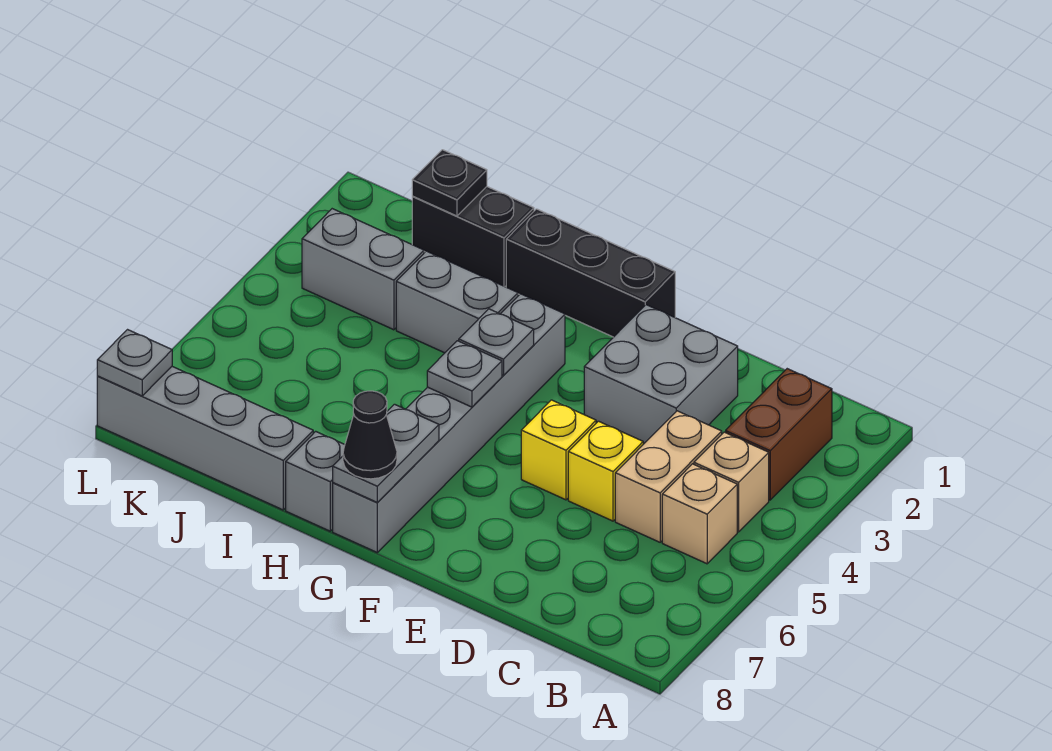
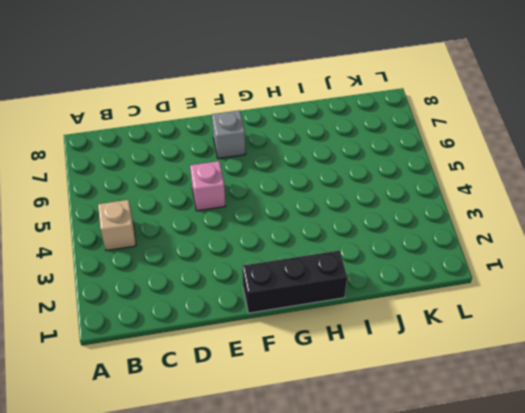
pink brick E5 level 1 -> yellow brick E5 level 1
grey brick F7 level 1 -> grey brick H8 level 1
none -> brown brick B2:B3 level 1
none -> tan brick B5 level 1
none -> tan brick C4:C5 level 1

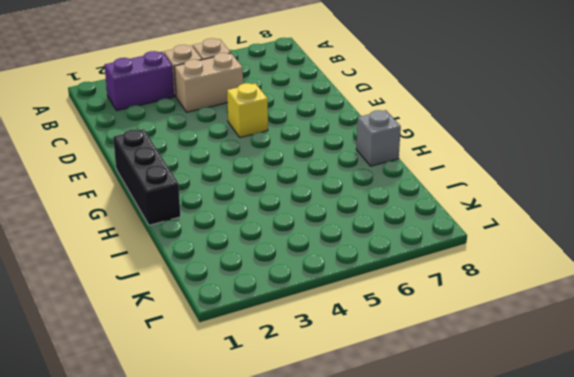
purple brick B2:B3 level 1 -> brown brick B2:B3 level 1
none -> grey brick D2:E3 level 1
none -> yellow brick D5 level 1
none -> grey brick G3:G8 level 1

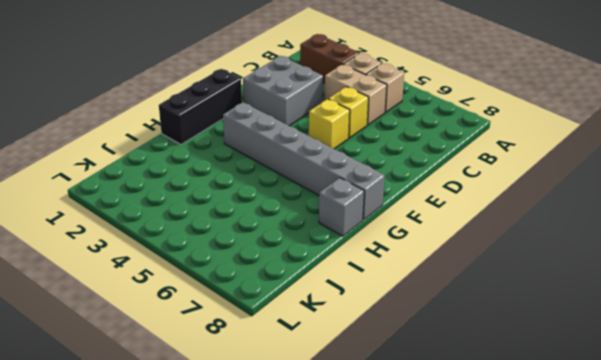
none -> grey brick H3:I3 level 1
none -> black brick I1:J1 level 1
none -> grey brick I8:L8 level 1

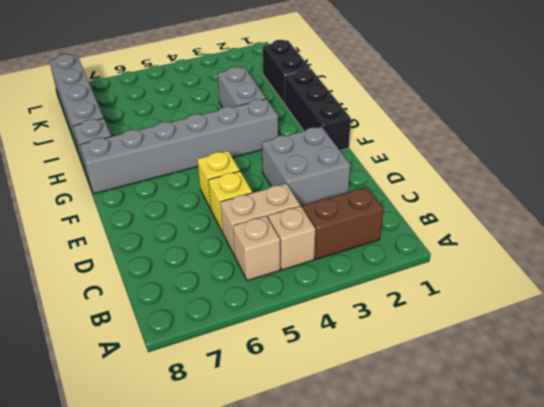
none -> grey brick J3:K3 level 1
none -> grey plate G4 level 2
none -> grey plate G5 level 2

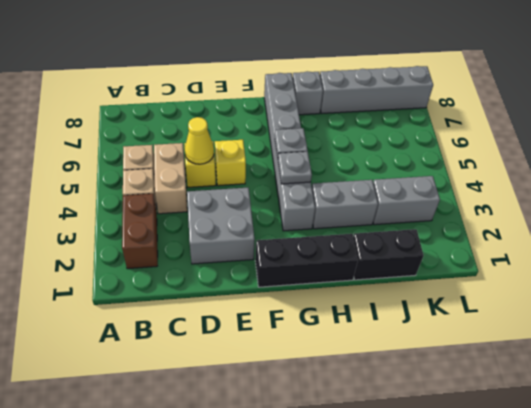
yellow cone D5 level 2 -> none
none -> grey plate G7:G8 level 2
none -> black plate J1 level 2
none -> grey plate L8 level 2

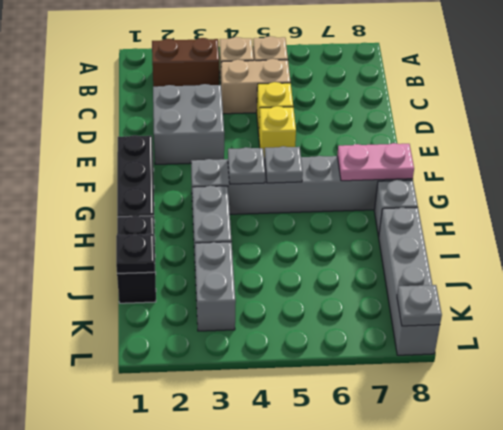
pink plate G7:G8 level 2 -> grey plate G7:G8 level 2
none -> black cone G8 level 3

